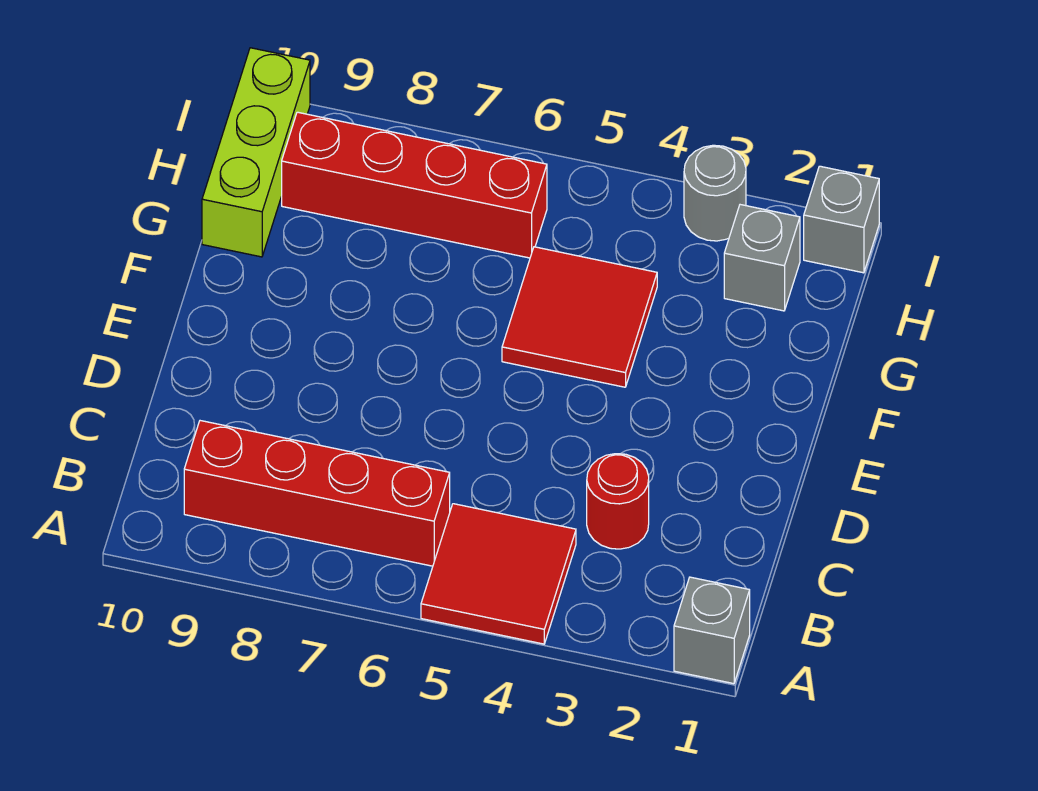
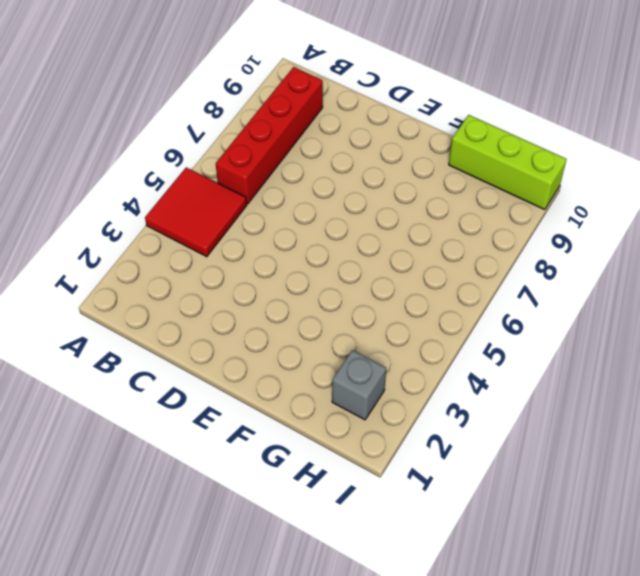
none -> grey brick A1 level 1
none -> red round brick C3 level 1

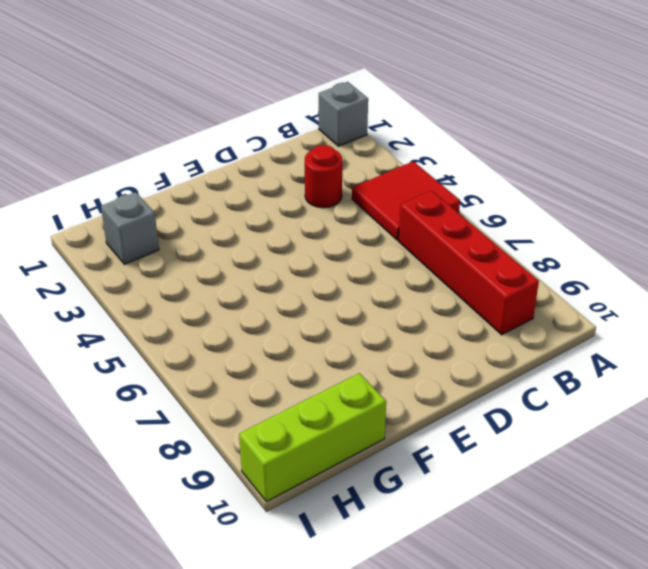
none -> red tile F4:G5 level 1
none -> red brick H6:H9 level 1

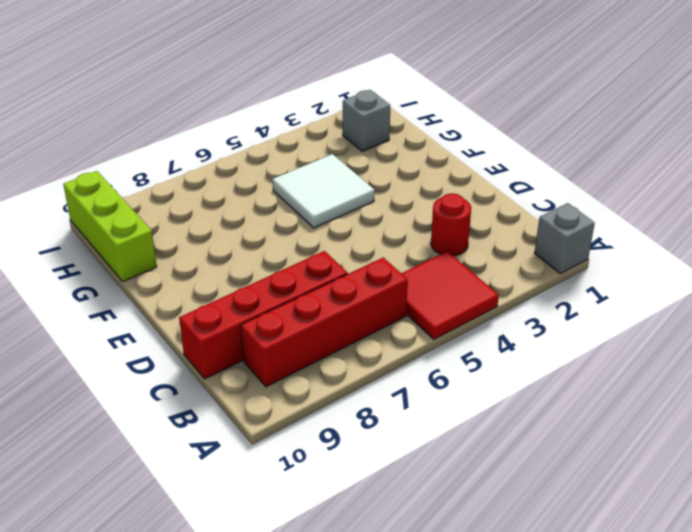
red brick C7:C10 level 1 -> red brick H6:H9 level 1
white tile F4:G5 level 1 -> red tile F4:G5 level 1
none -> grey brick I1 level 1
none -> grey round brick I3 level 1

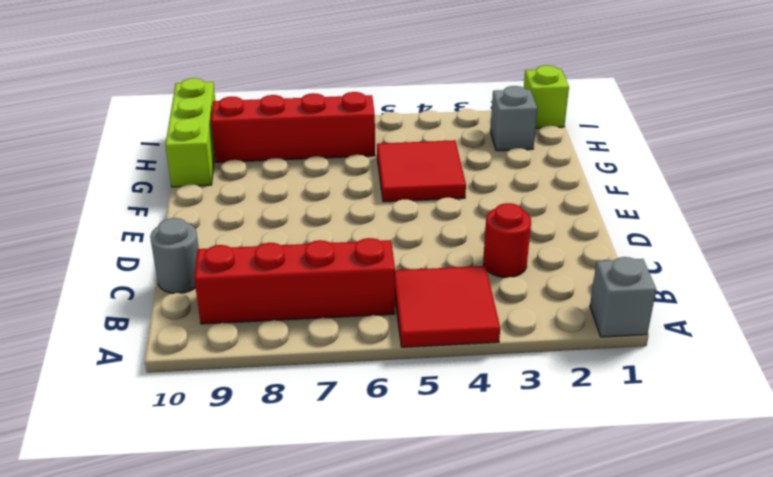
grey round brick C10 level 1 -> grey round brick I3 level 1
lime brick I1 level 1 -> grey brick I1 level 1

